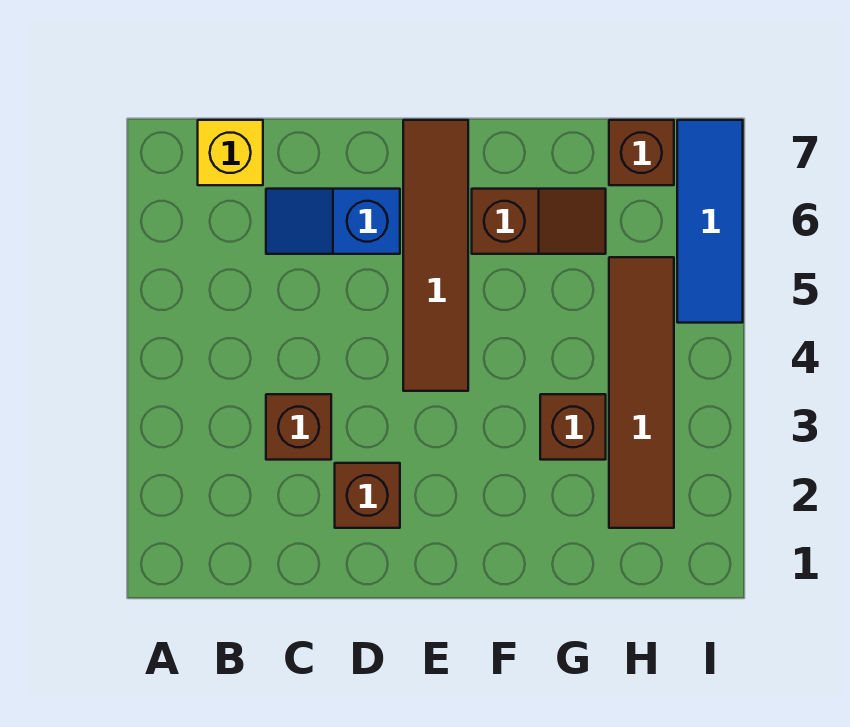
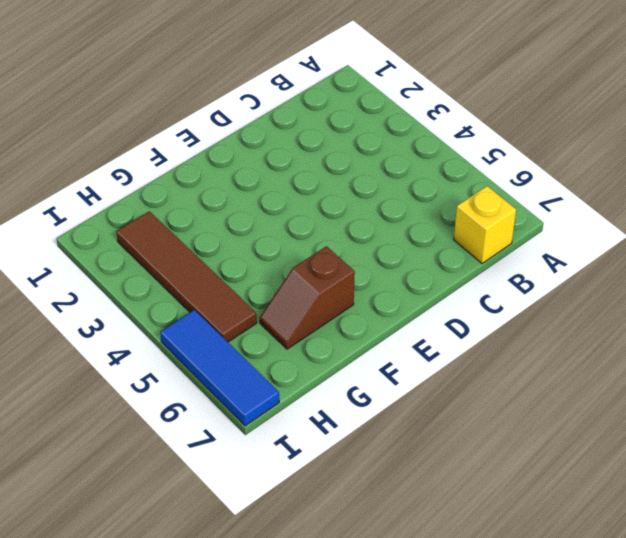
none -> brown brick C3 level 1
none -> blue slope C6:D6 level 1 top D

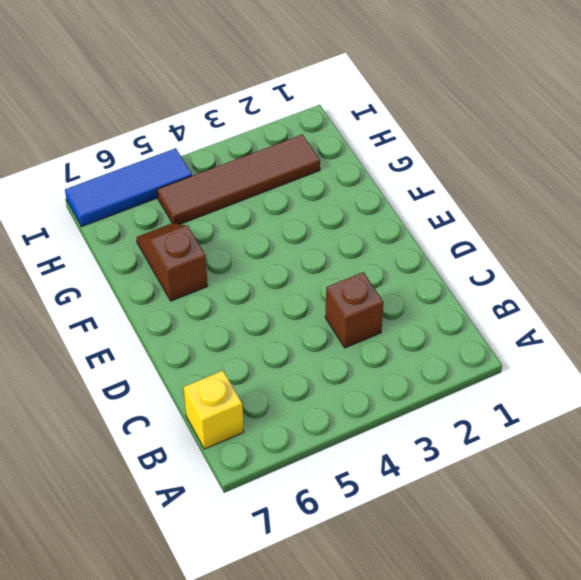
none -> blue slope C6:D6 level 1 top D
none -> brown brick D2 level 1

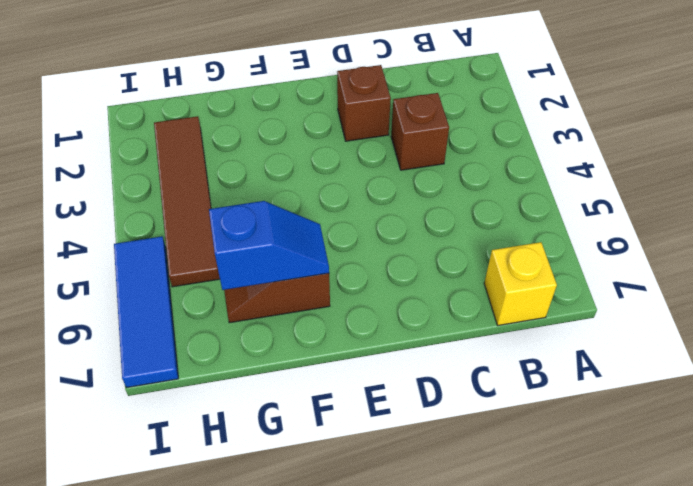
blue slope F6:G6 level 2 top G -> blue slope C6:D6 level 1 top D
none -> brown tile E4:E7 level 1
none -> brown brick G3 level 1

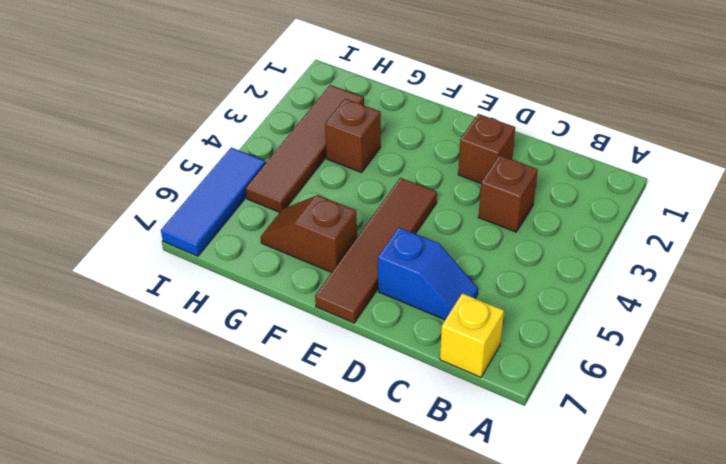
none -> brown brick H7 level 1

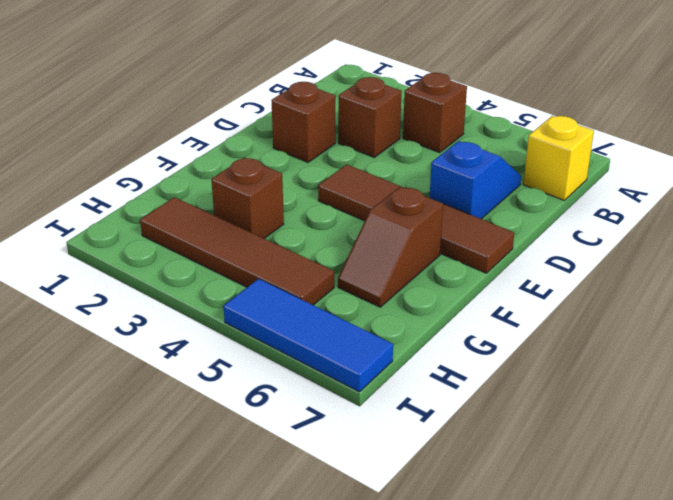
brown brick B4 level 1 -> brown brick H7 level 1

